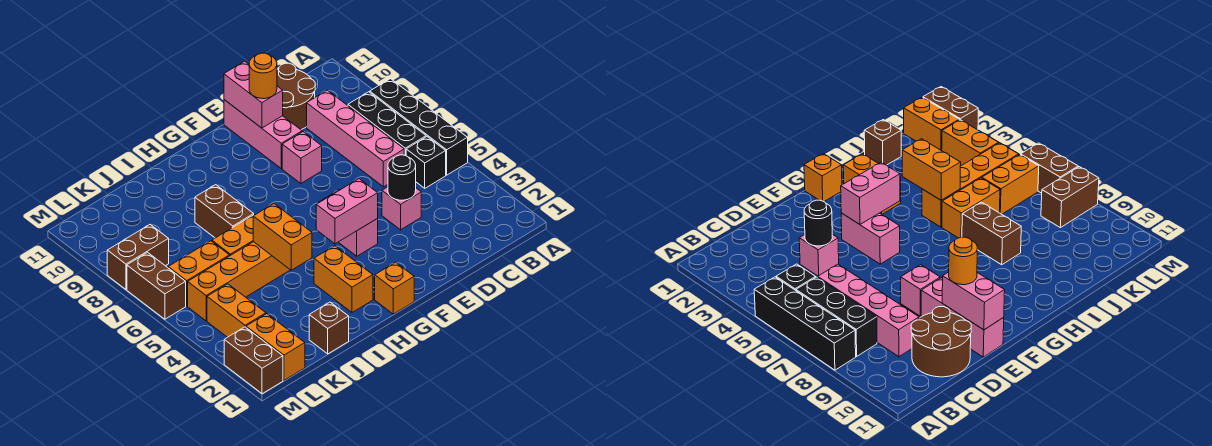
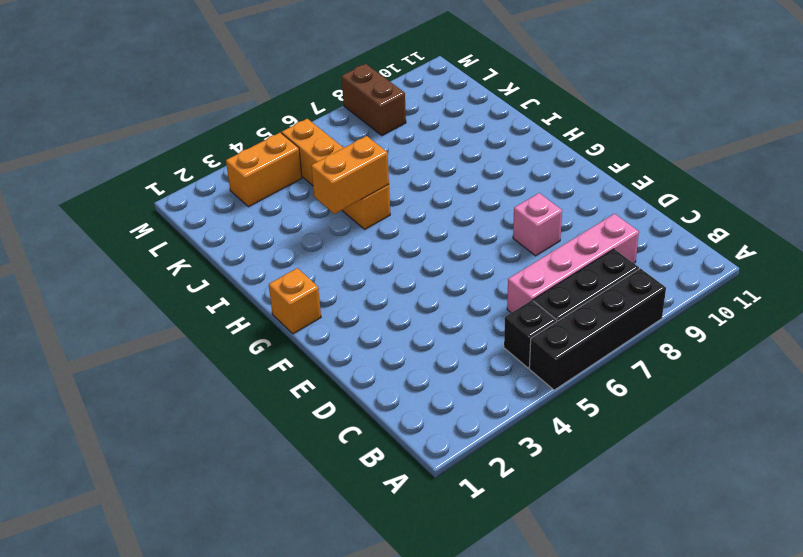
none -> brown round brick C10:D11 level 1
none -> pink brick D4 level 1
none -> pink brick E9:E11 level 1

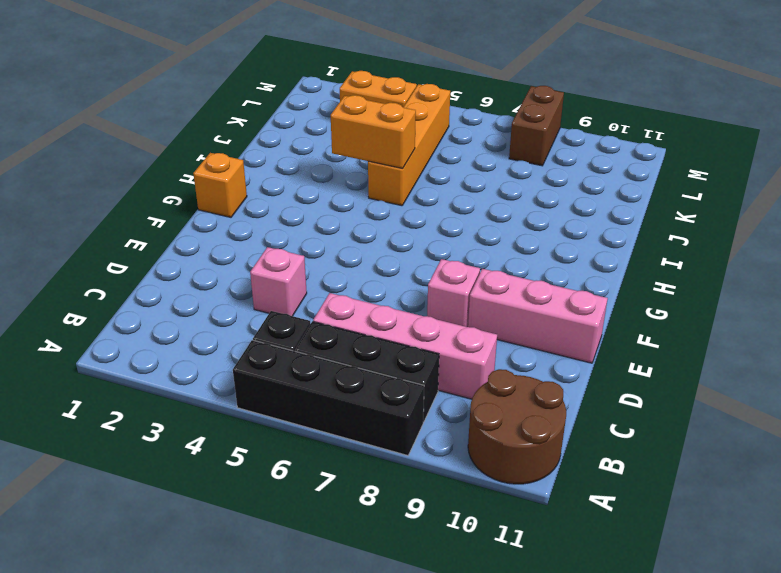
brown round brick A10:B11 level 1 -> brown round brick C10:D11 level 1
none -> pink brick F4:F5 level 1
none -> orange brick H2:H3 level 1
none -> orange brick I6:J6 level 1

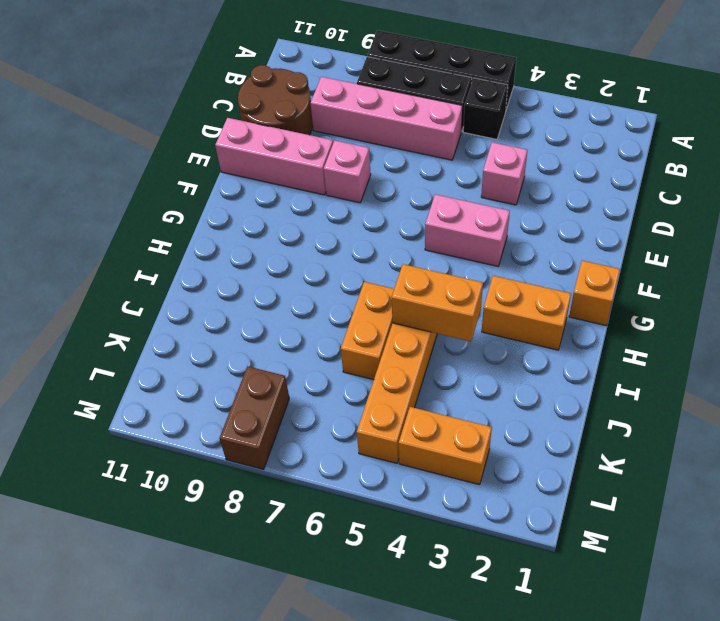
none -> brown brick I7:I8 level 1
none -> brown brick J1 level 1
none -> orange brick K6:L6 level 1

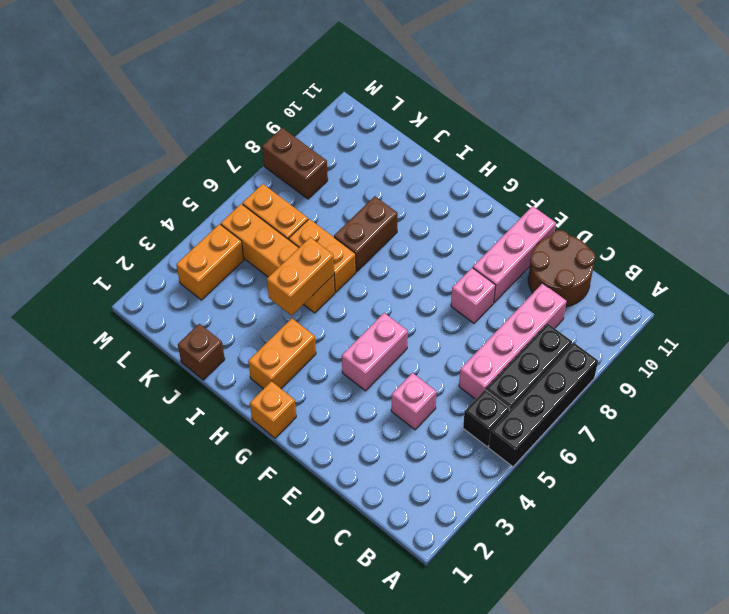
none -> orange brick L1:L2 level 1
none -> brown brick M1:M2 level 1
none -> brown brick M6:M7 level 1

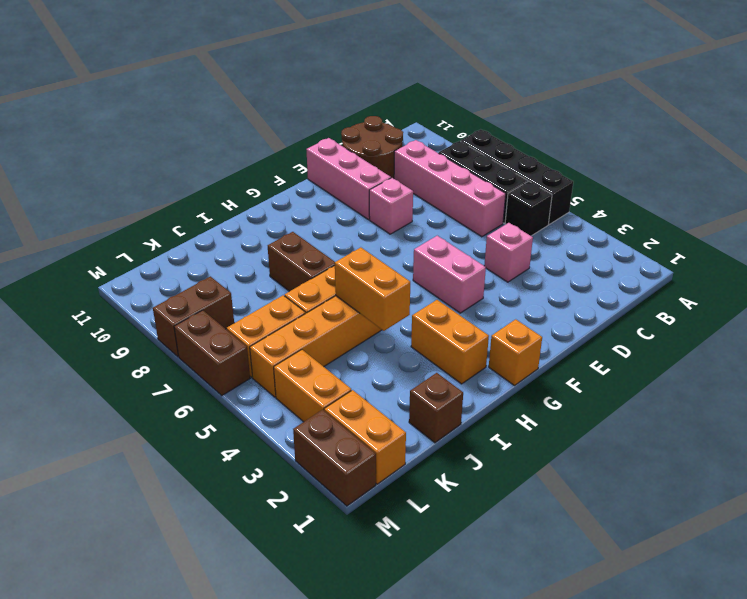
none -> black round brick D4 level 2
none -> pink brick E10:E11 level 2
none -> pink brick F4:G4 level 2

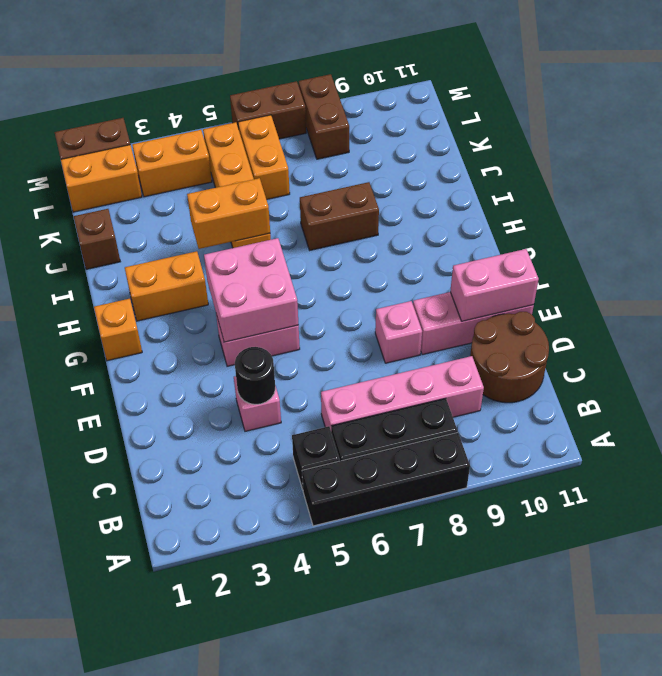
pink brick F4:G5 level 2 -> pink brick F4:G4 level 2
none -> orange brick I6:J6 level 1
none -> orange round brick E10 level 3

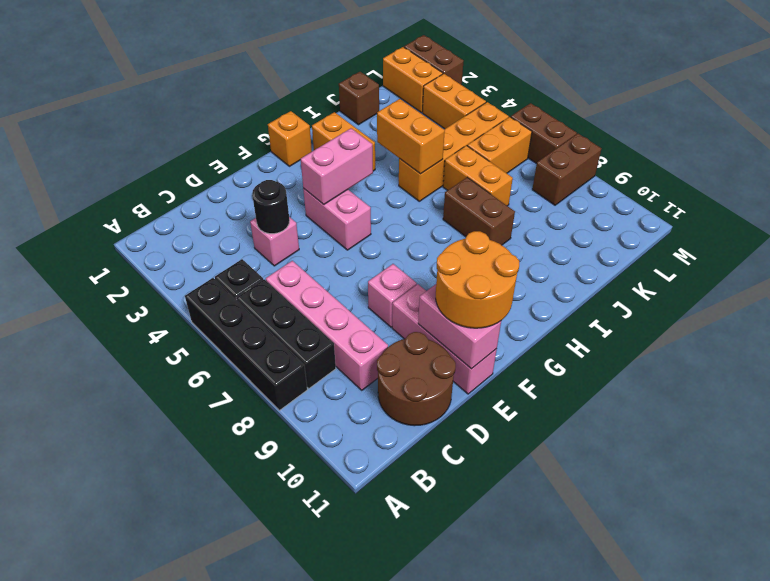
orange round brick E10:F11 level 3 -> orange round brick E10 level 3
orange brick J6:J7 level 1 -> orange brick I6:J6 level 1

